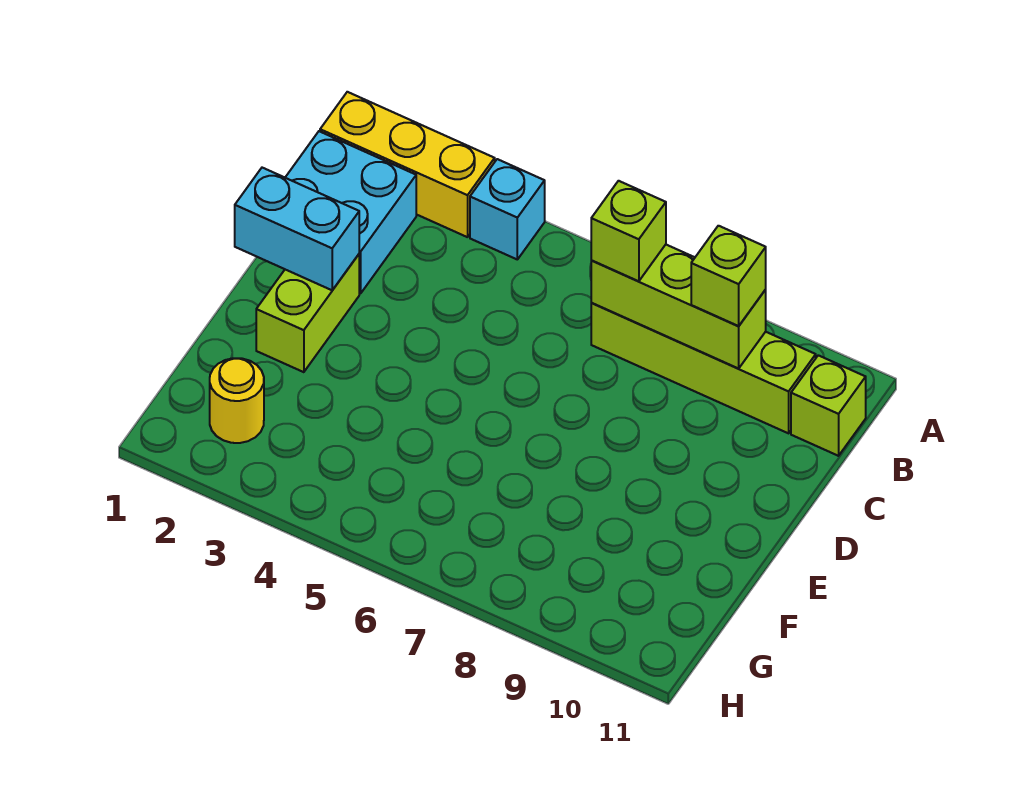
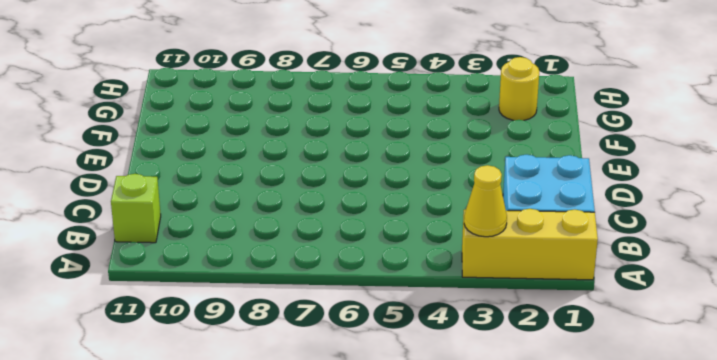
yellow cone A3 level 2 -> none
none -> cyan brick A4 level 1
none -> lime brick B7:B10 level 1

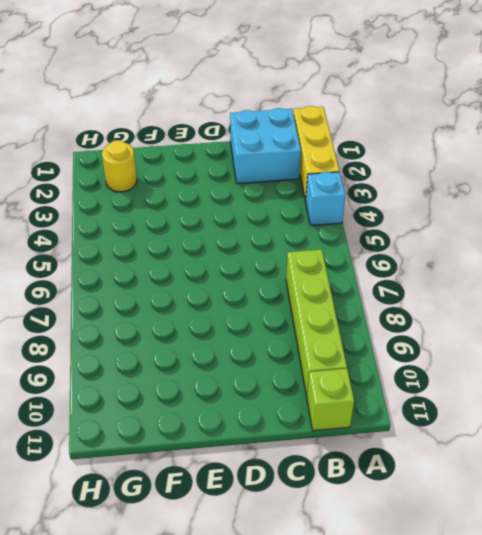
none -> lime brick D2:E2 level 1
none -> lime brick B7:B9 level 2

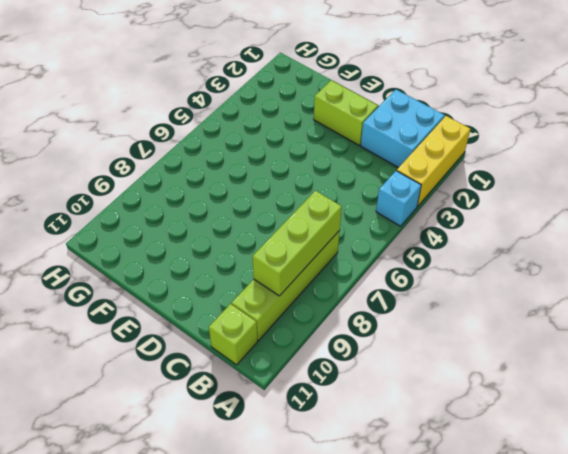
none -> yellow round brick G2 level 1
none -> cyan brick D1:D2 level 2

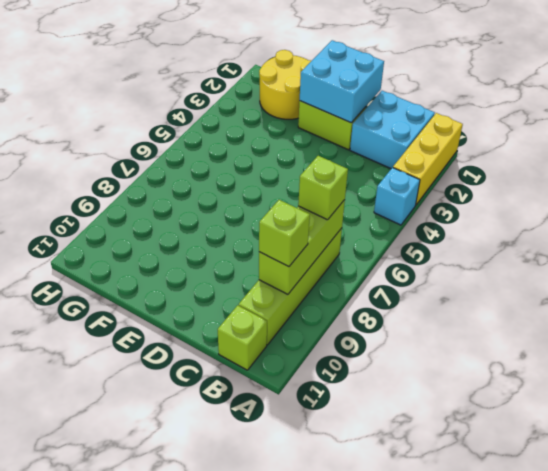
cyan brick D1:E2 level 2 -> cyan brick D1:D2 level 2
yellow round brick F1:G2 level 1 -> yellow round brick G2 level 1

